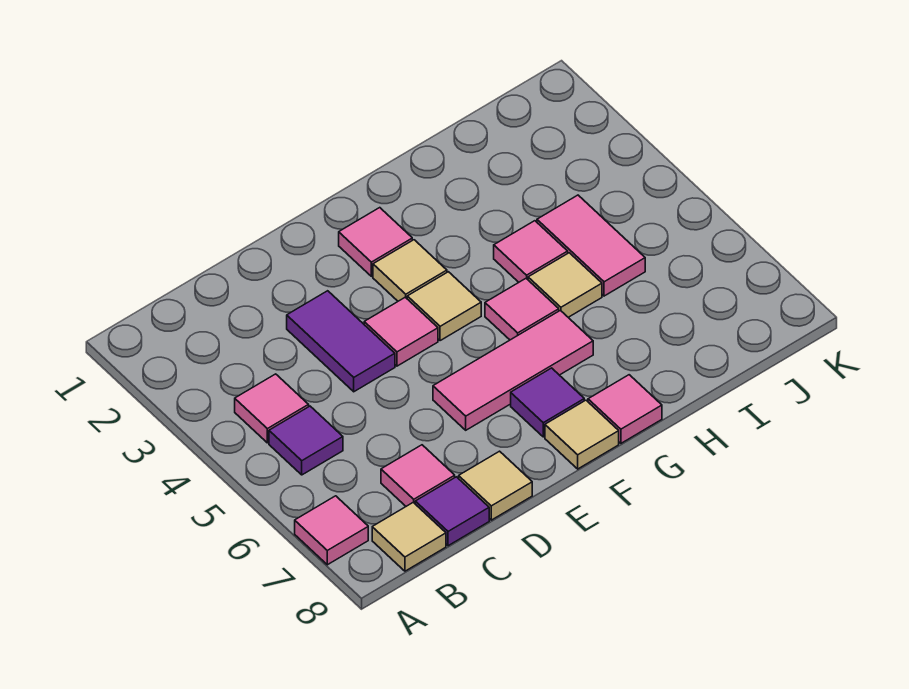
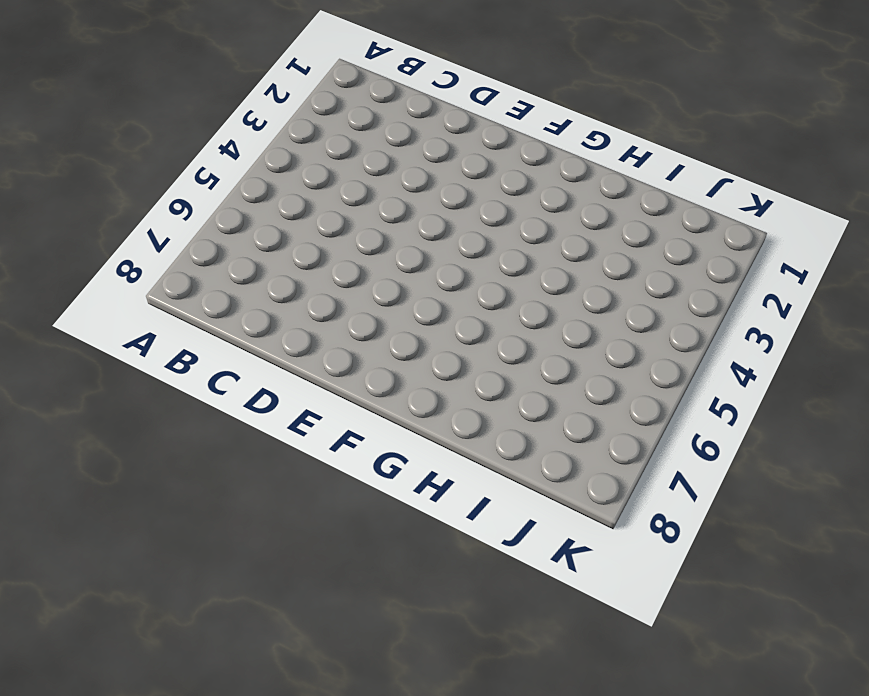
none -> pink tile A7 level 1
none -> pink tile B4 level 1
none -> purple tile B5 level 1

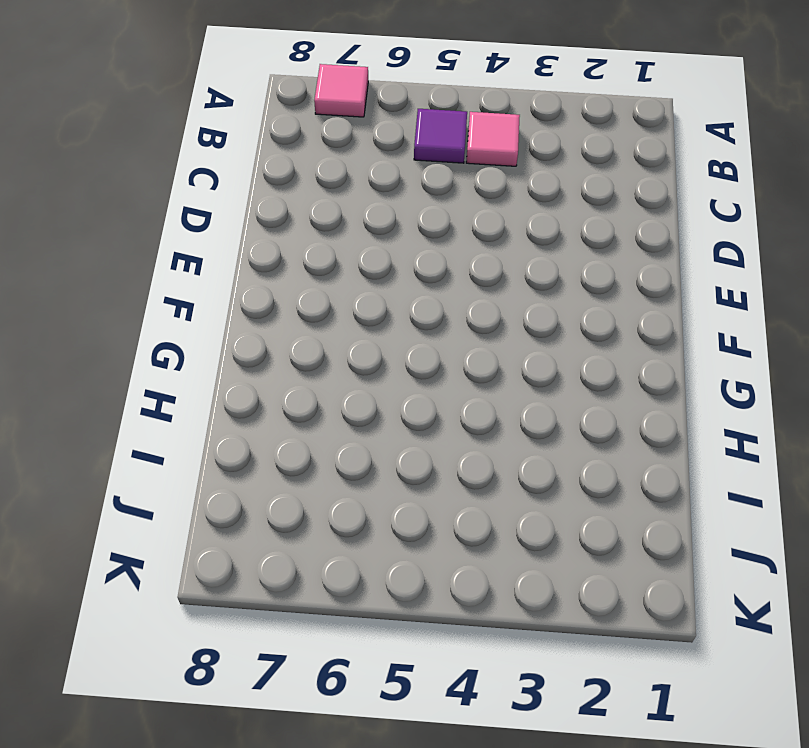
none -> tan tile B8 level 1
none -> pink tile C7 level 1
none -> purple tile C8 level 1

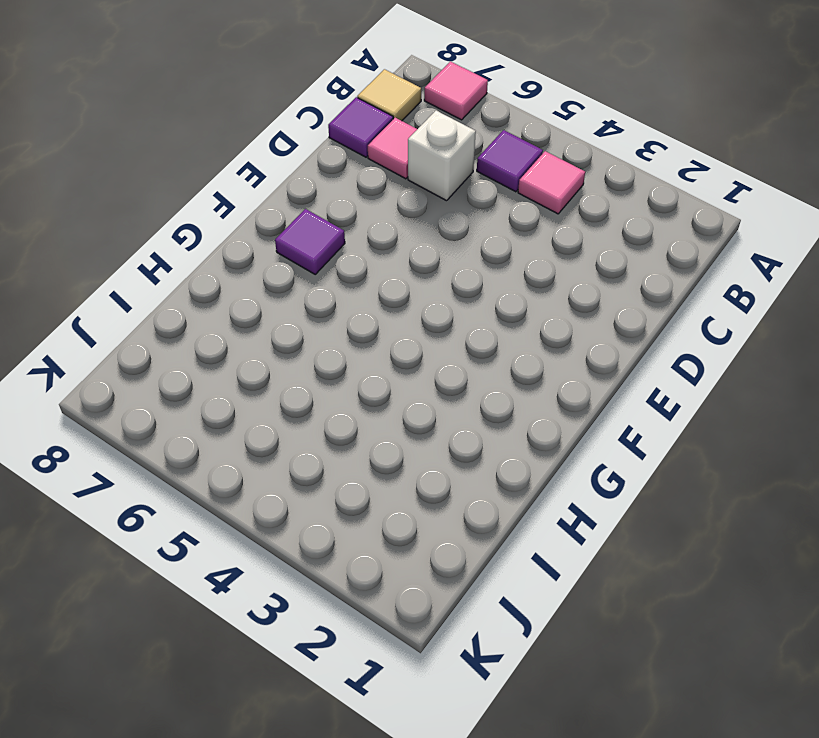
white brick C6 level 1 -> none
none -> purple tile D3:D4 level 1
none -> tan tile D8 level 1
none -> pink tile E4 level 1

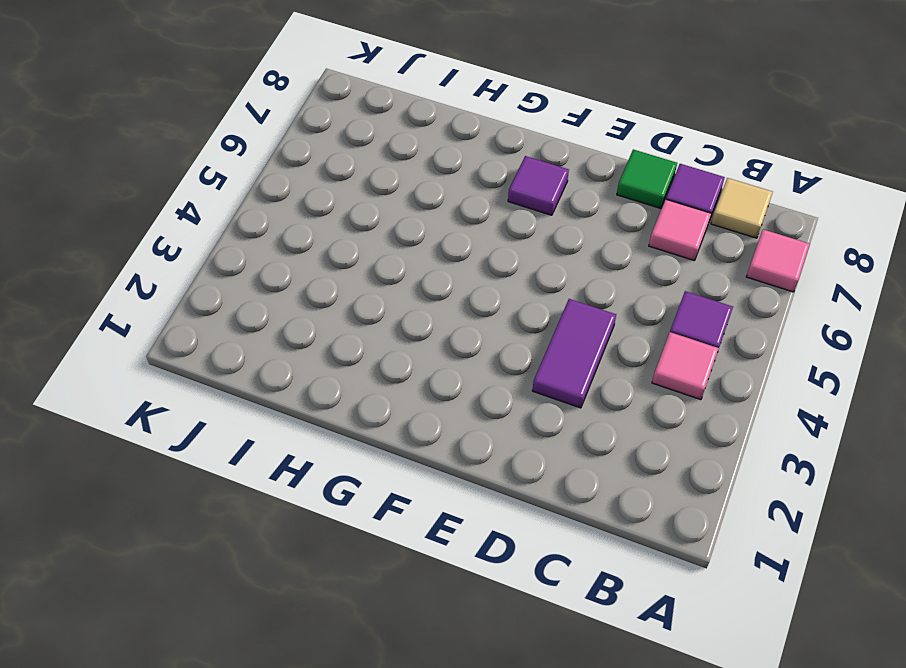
green tile D8 level 1 -> tan tile D8 level 1
none -> pink tile E4 level 1
none -> pink tile E6:G6 level 1
none -> pink tile F2 level 1

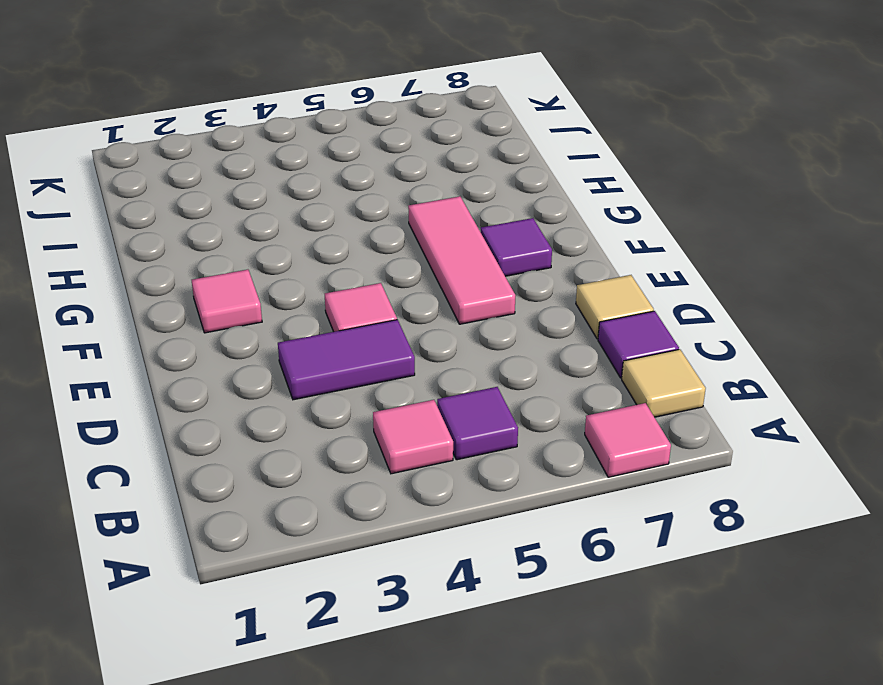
none -> pink tile C7 level 1
none -> tan tile F3 level 1
none -> tan tile F4 level 1

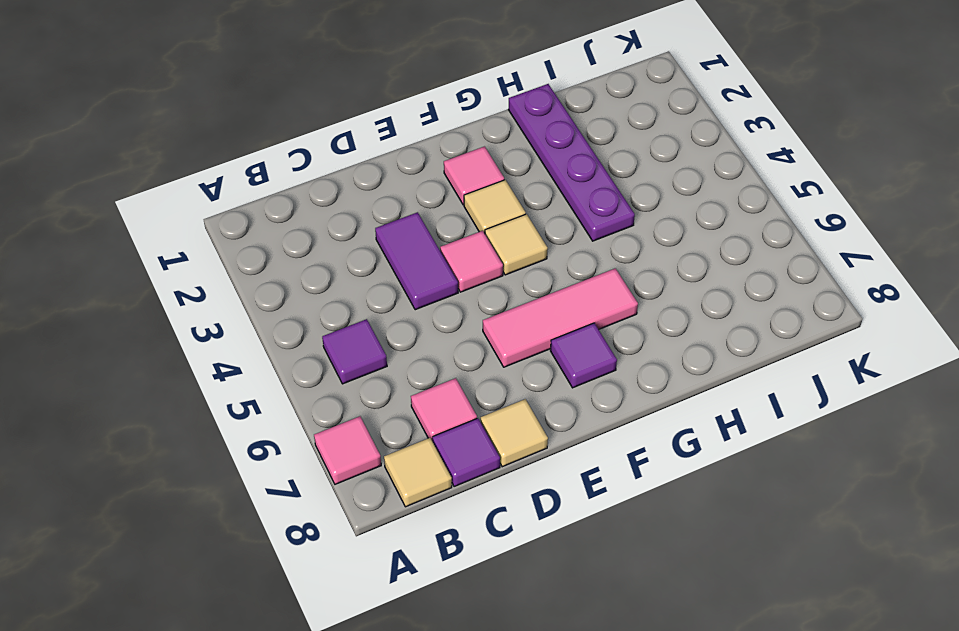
purple plate H1:H4 level 1 -> pink tile H4 level 1
none -> pink tile B4 level 1
none -> tan tile F8 level 1
none -> pink tile G5 level 1

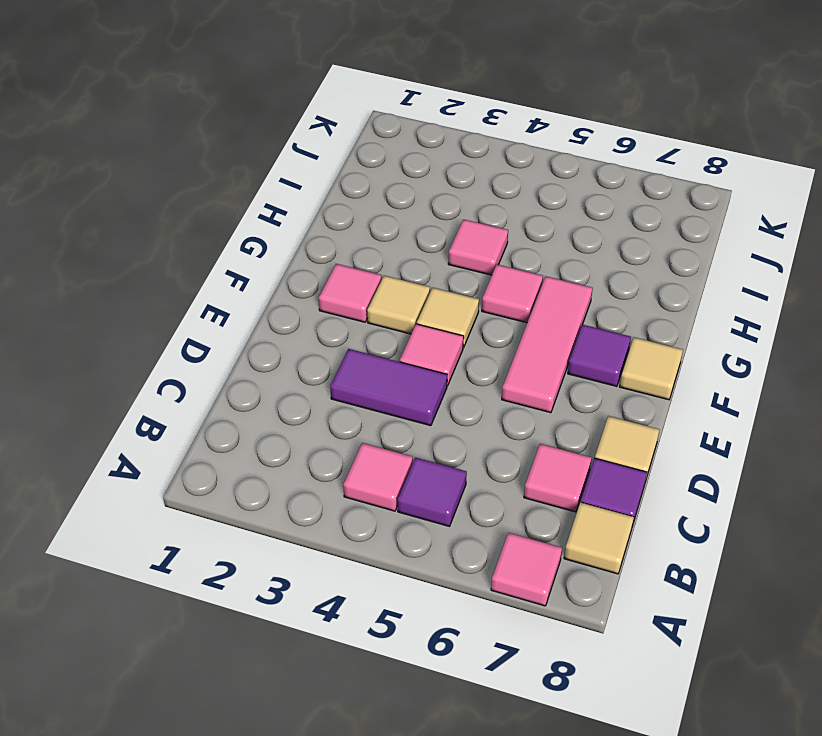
none -> pink tile G8 level 1
none -> tan tile H5 level 1
none -> pink tile I4:I5 level 1

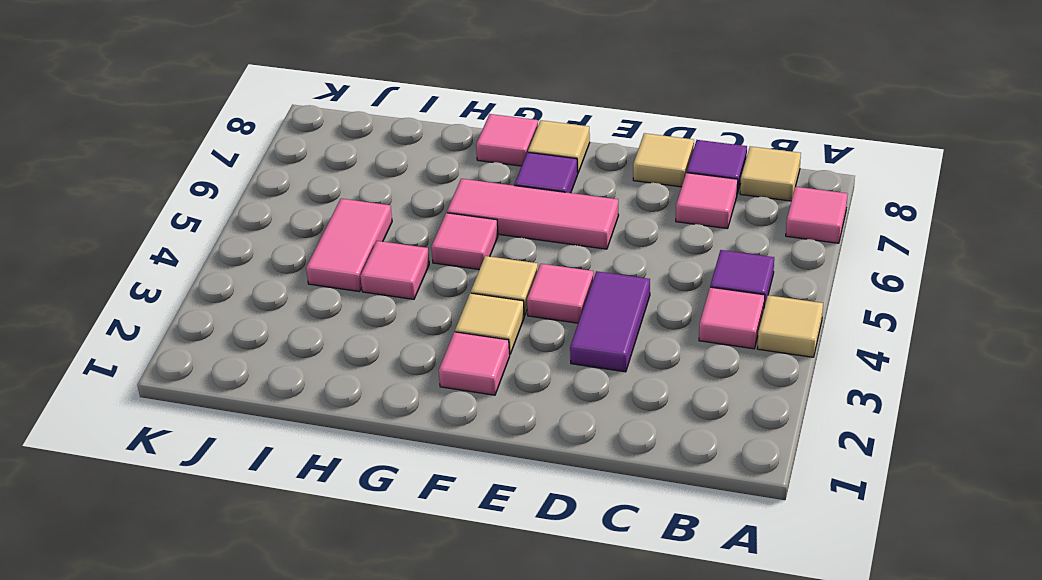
tan tile A4 level 1 -> tan tile H5 level 1

